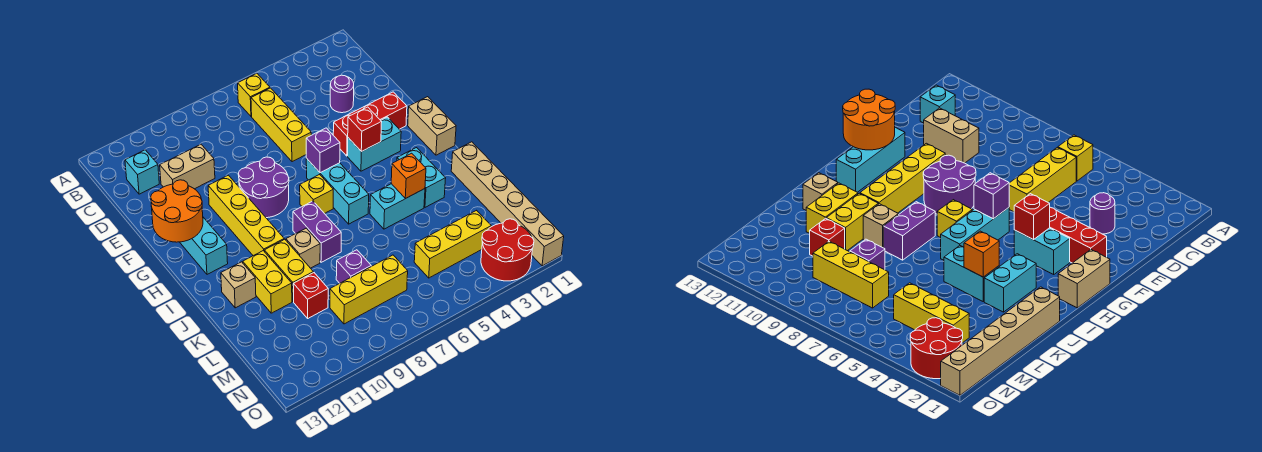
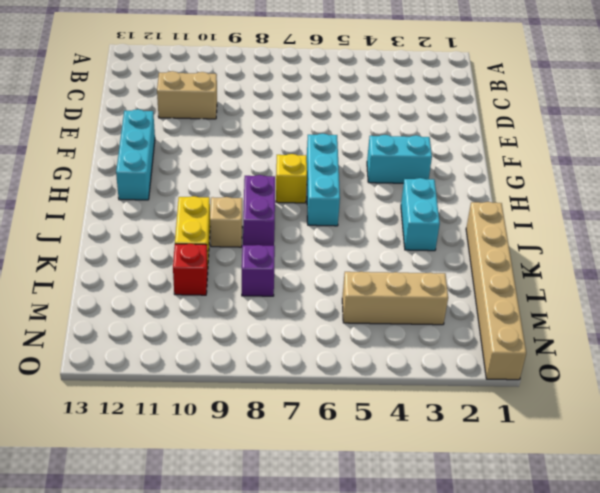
tan brick M3:M5 level 1 -> yellow brick M3:M5 level 1
none -> yellow brick B6 level 1
none -> yellow brick C6:E6 level 1
none -> cyan brick C12 level 1
none -> purple round brick D3 level 1

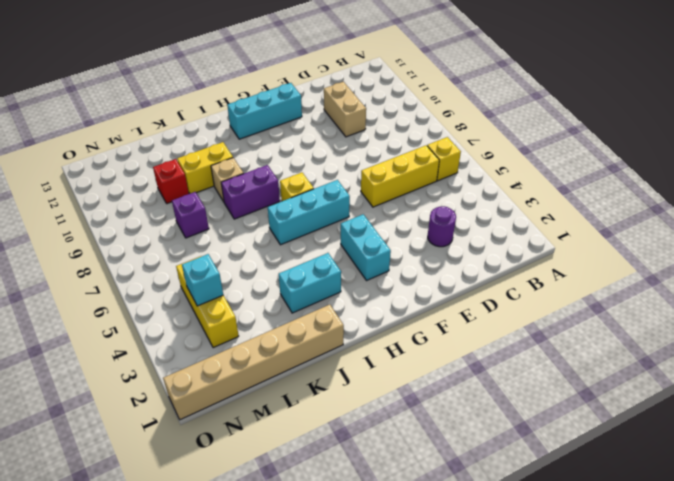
cyan brick M4 level 2 -> cyan brick C12 level 1
none -> red brick F2:F4 level 1
none -> purple round brick F8:G9 level 1
none -> yellow brick F10:I10 level 1
none -> tan brick G1:H1 level 1

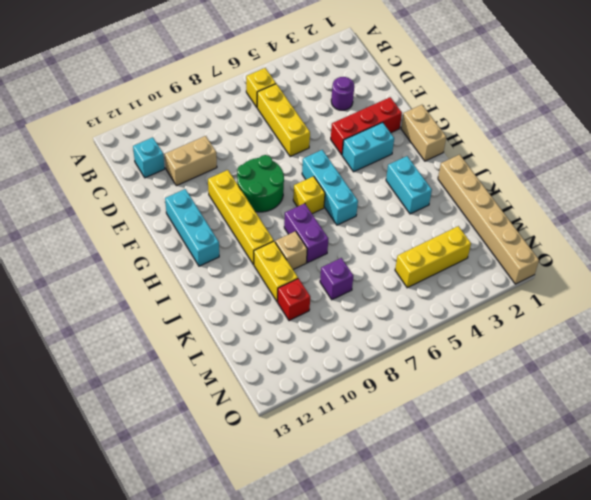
green round brick F8:G9 level 1 -> purple round brick F8:G9 level 1
none -> cyan brick J4:J5 level 1
none -> yellow brick J11:K11 level 1
none -> tan brick J12 level 1
none -> yellow brick M7:M9 level 1

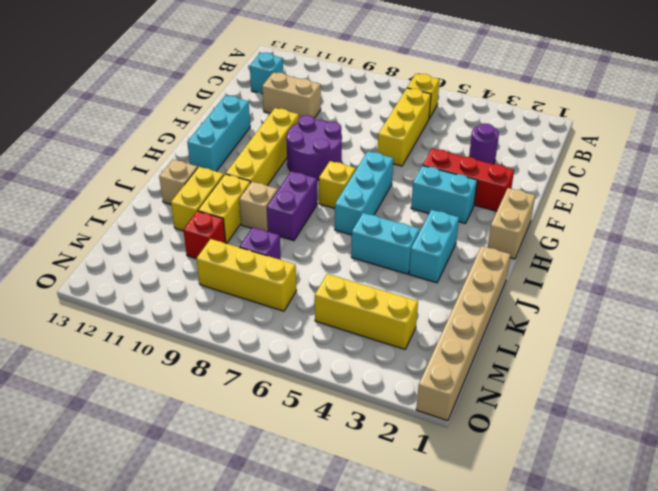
none -> red round brick N2:O3 level 1
none -> orange round brick F12:G13 level 2
none -> red brick G4 level 2
none -> purple brick G6 level 2

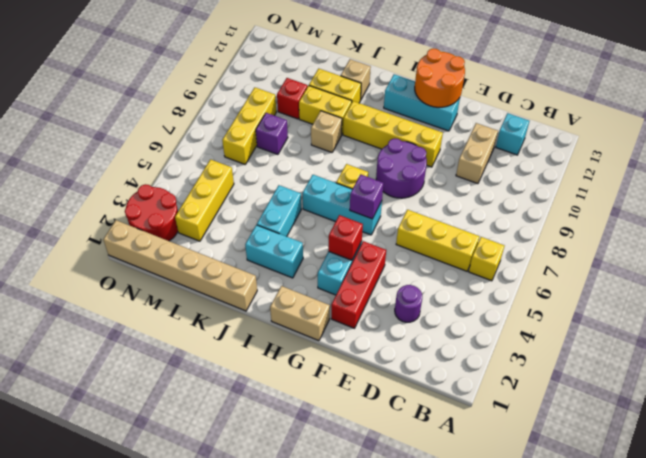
none -> purple brick I8:J8 level 1
none -> orange brick J4 level 2

